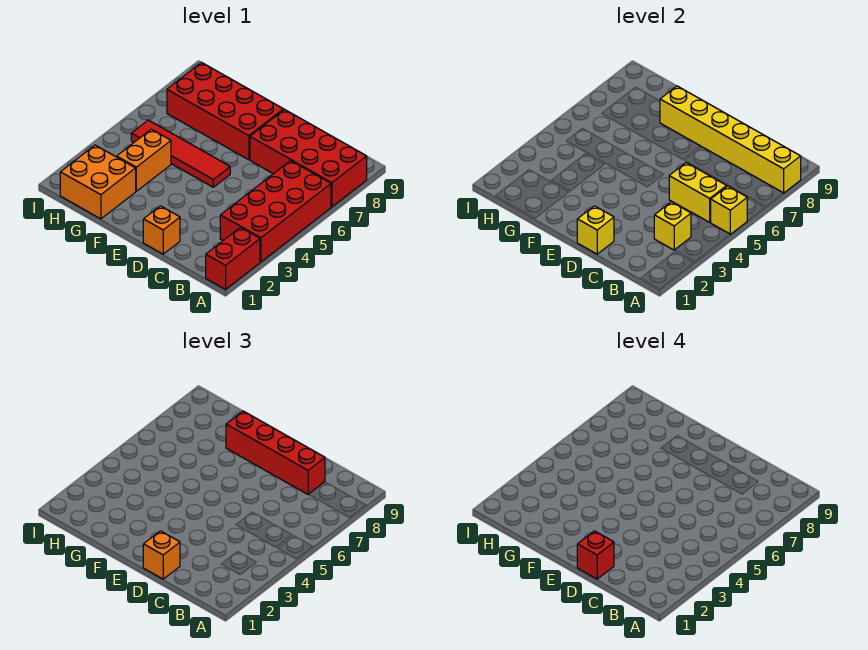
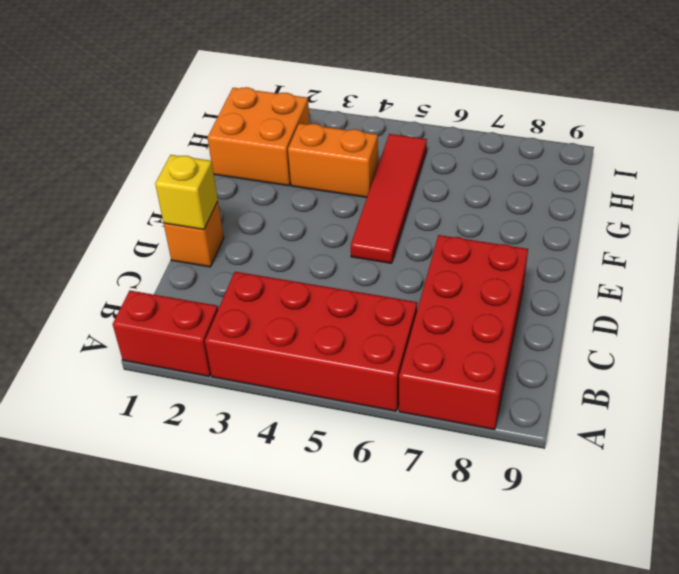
none -> red brick E7:H8 level 1
none -> yellow brick A5 level 2
none -> yellow brick A8:F8 level 2

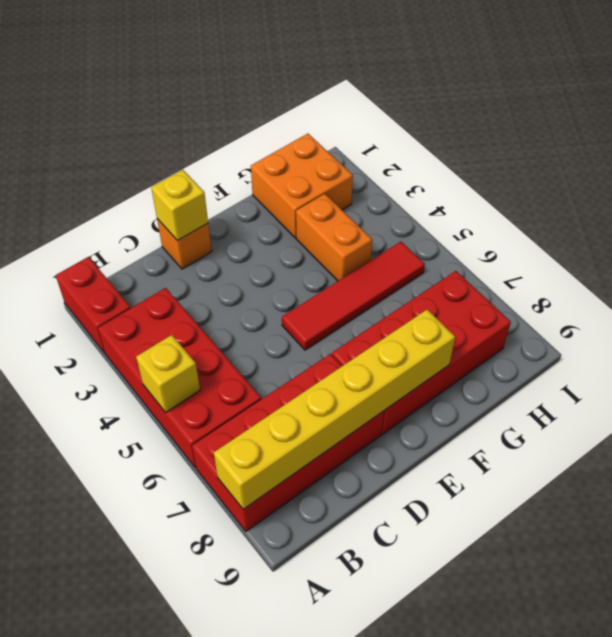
none -> yellow brick B3 level 2
none -> yellow brick B5:C5 level 2
none -> red brick C8:F8 level 3

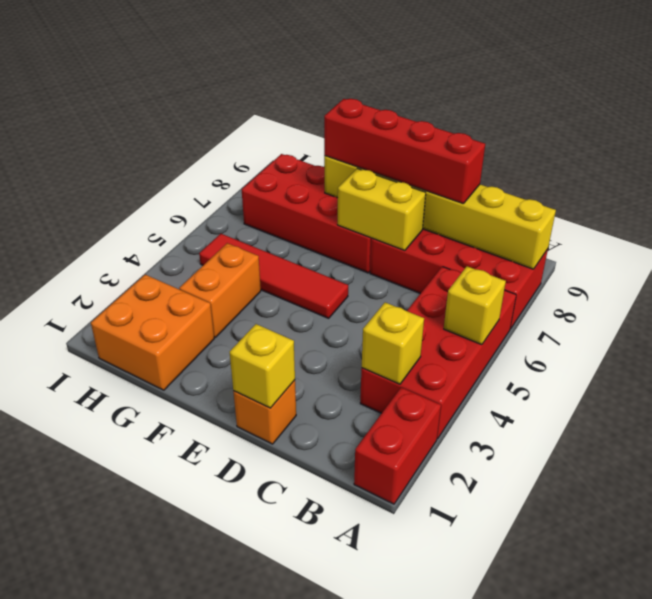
yellow brick D7:E7 level 2 -> yellow brick B5:C5 level 2
none -> orange brick D1 level 3
none -> red brick D1 level 4

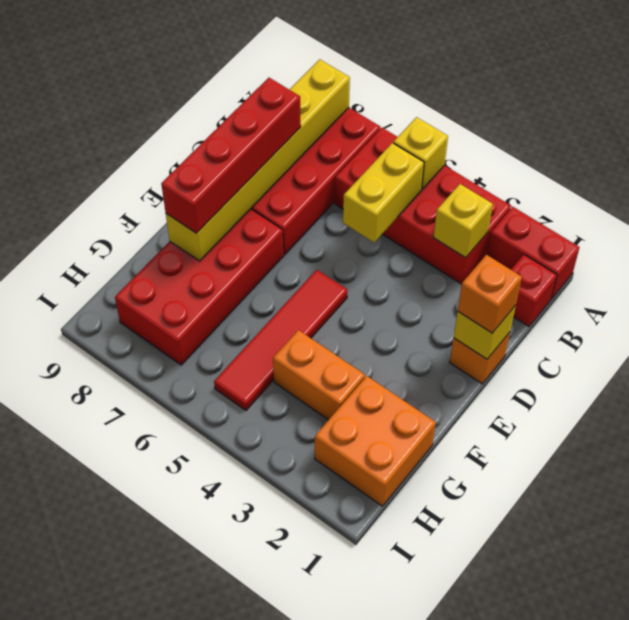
red brick B1 level 1 -> red brick D1 level 4

